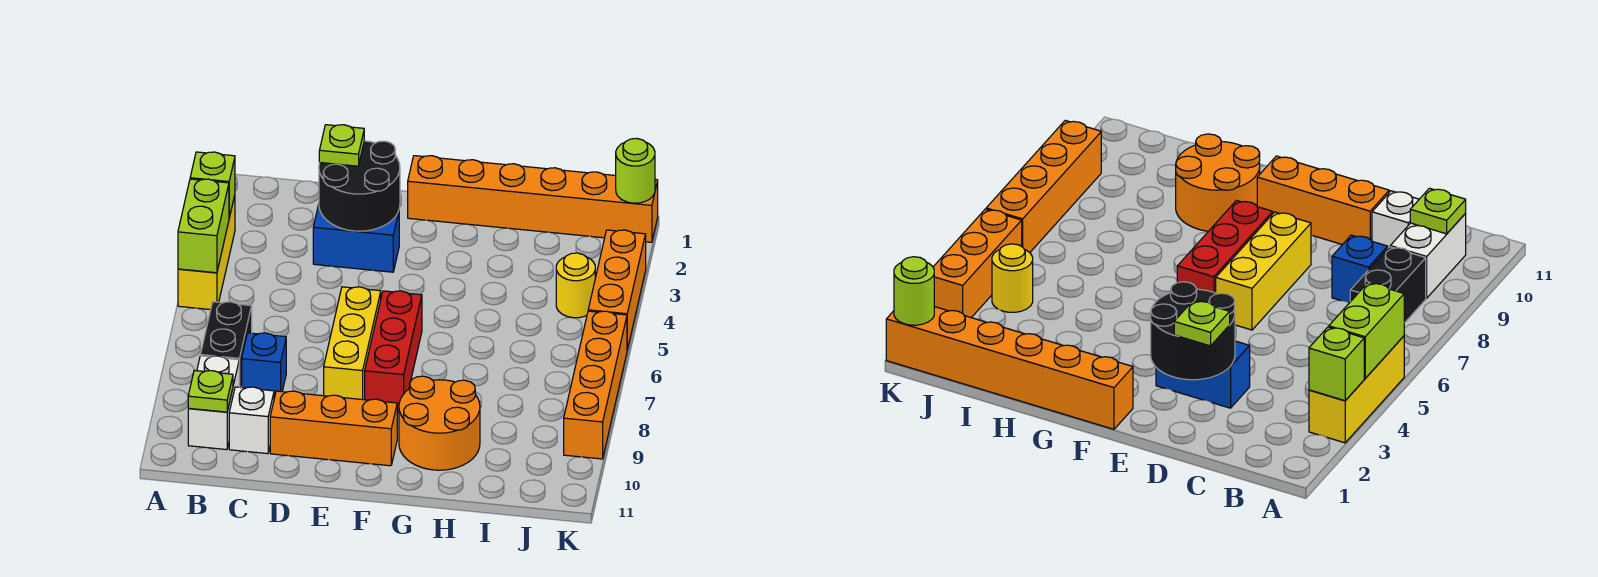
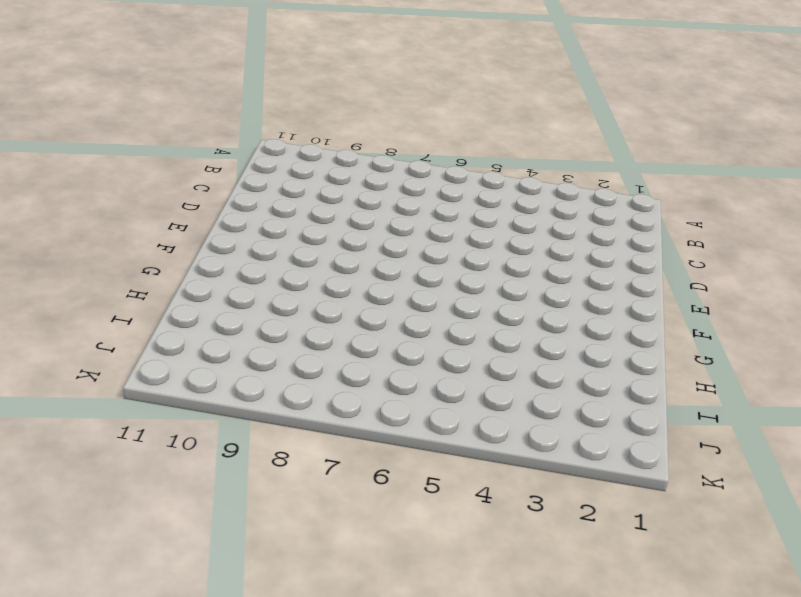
none -> yellow brick A3:A5 level 1
none -> black brick B7:B8 level 1
none -> white brick B9:B10 level 1

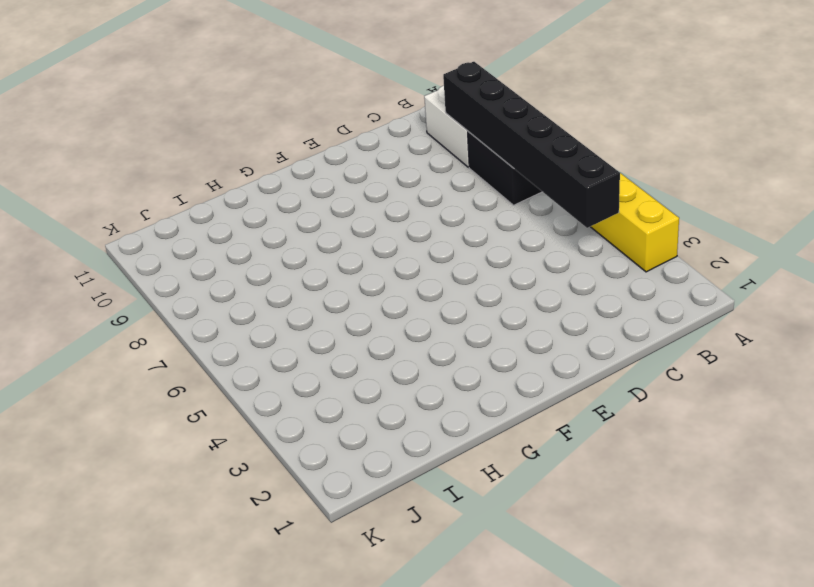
black brick B4:B9 level 2 -> none
none -> blue brick C8 level 1
none -> white brick C10 level 1
none -> blue brick D3:E3 level 1

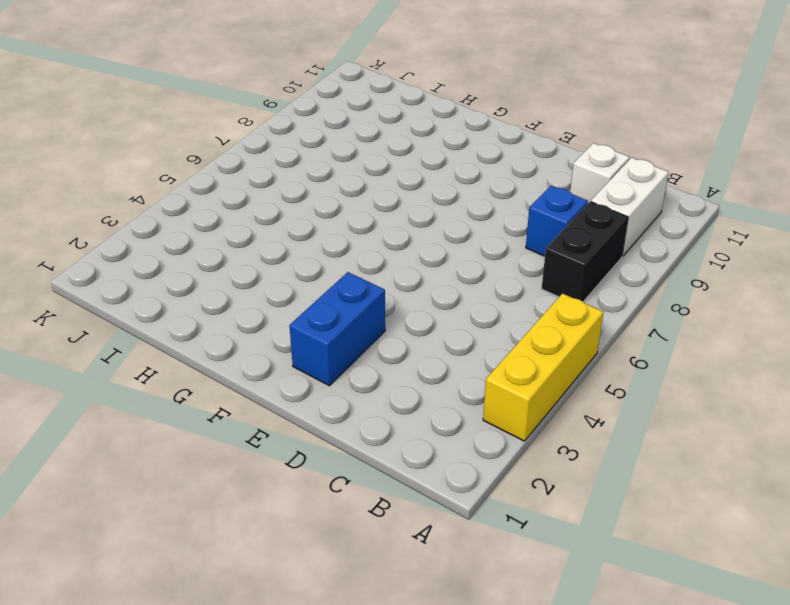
blue brick E2:E3 level 1 -> blue brick D3:E3 level 1
none -> orange brick D10:F10 level 1
none -> yellow brick E6:E8 level 1
none -> orange brick F1:K1 level 1

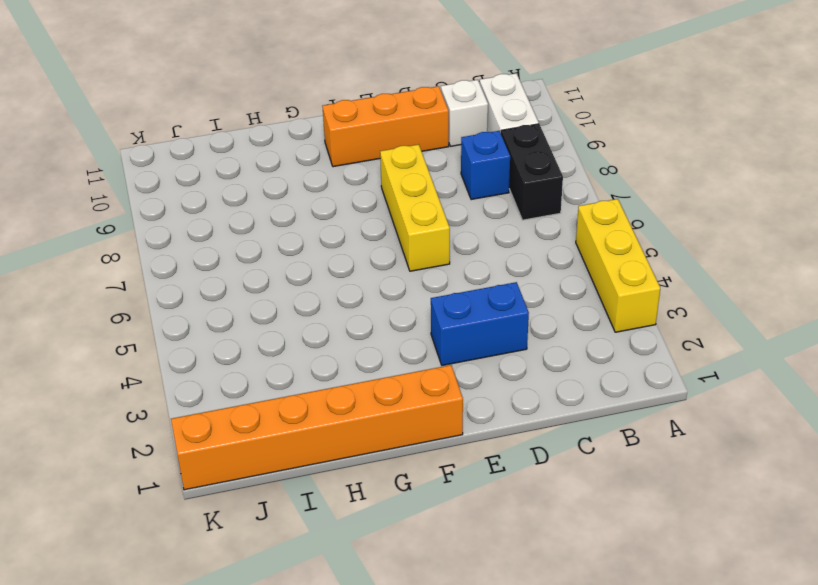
none -> red brick F6:F8 level 1
none -> orange round brick G9:H10 level 1
none -> yellow round brick J4 level 1

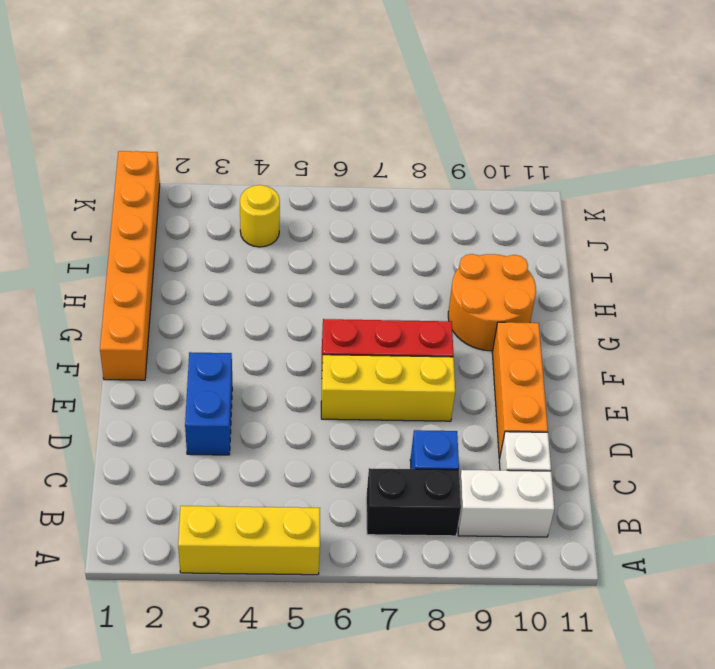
none -> orange brick K3:K5 level 1
none -> orange brick K6:K9 level 1
none -> lime brick A3 level 2

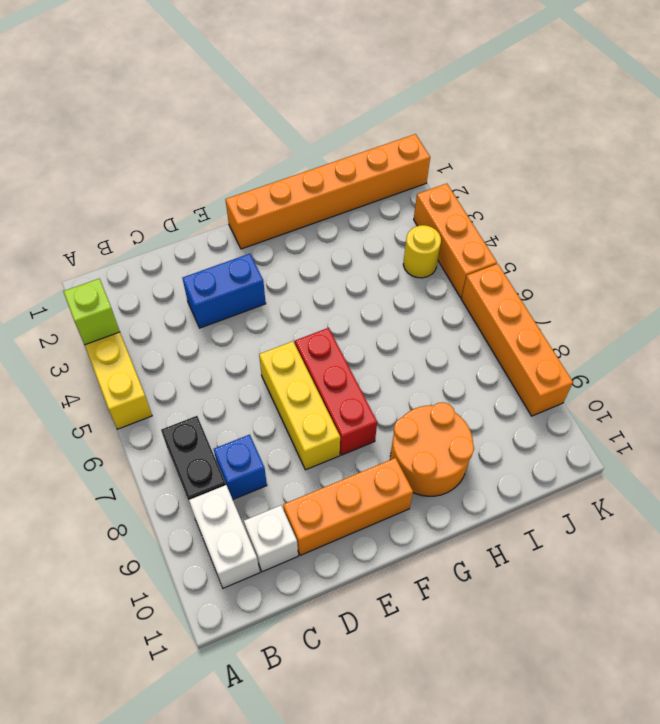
none -> lime brick A4:A5 level 2
none -> lime plate B10 level 2
none -> black round brick D2:E3 level 2

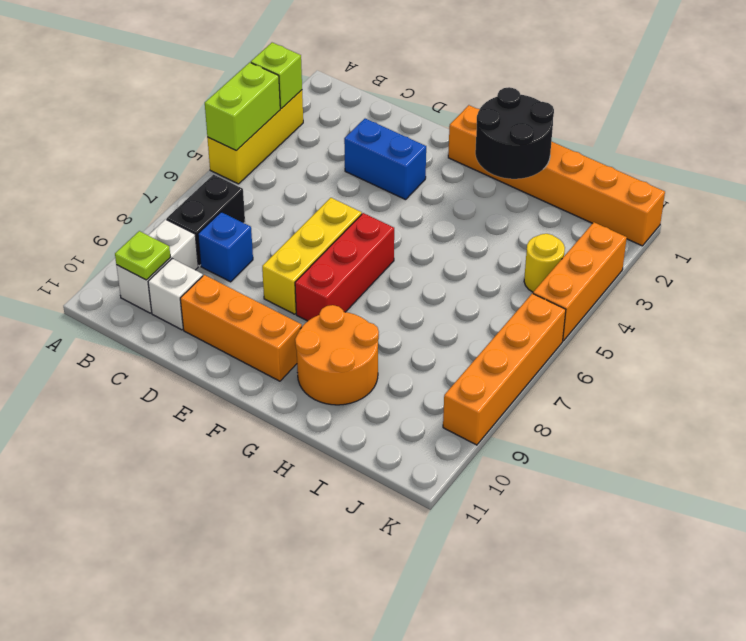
black round brick G1:H2 level 2 -> black round brick D2:E3 level 2
none -> lime round brick K1 level 2
none -> lime plate D2 level 3

